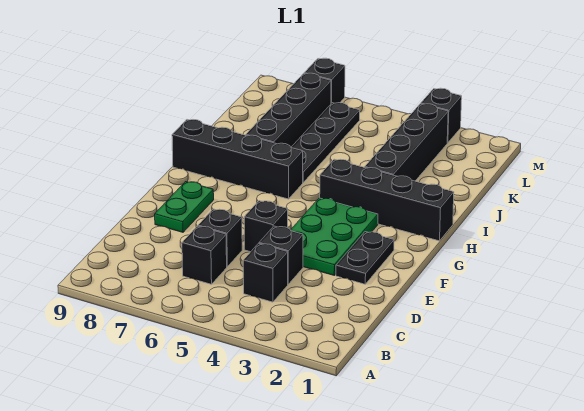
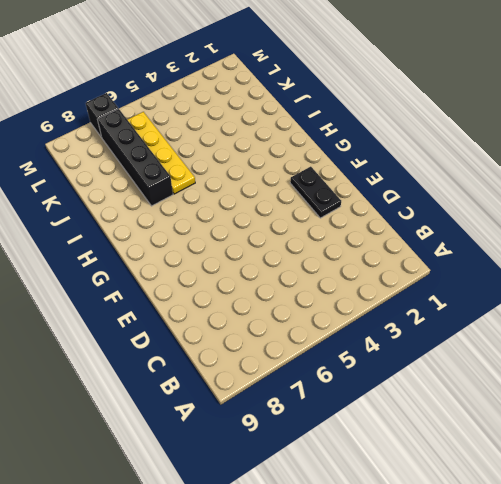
yellow plate I6:L6 level 1 -> black plate I6:L6 level 1
none -> black brick C4 level 1
none -> black brick C6 level 1
none -> black brick D4 level 1

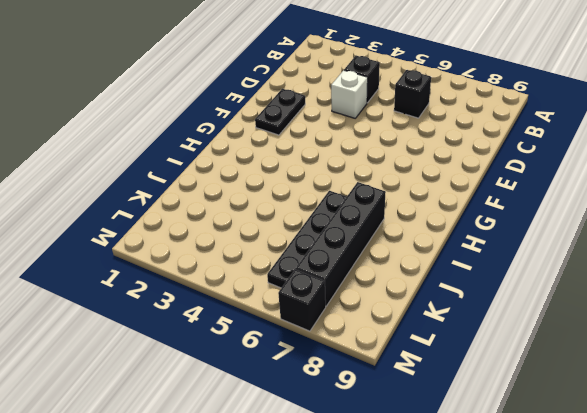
white brick D4 level 1 -> black brick D4 level 1
none -> black brick D6 level 1
none -> green plate E3:G4 level 1
none -> black brick E5 level 1

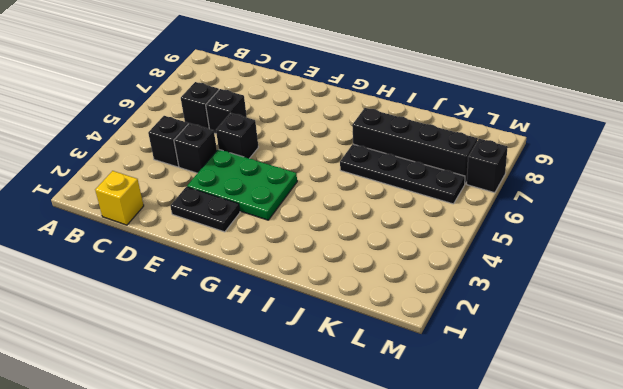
yellow brick C1 level 1 -> none
none -> green plate E8:F8 level 1
none -> black brick H1:H4 level 1
none -> black brick H6:H9 level 1

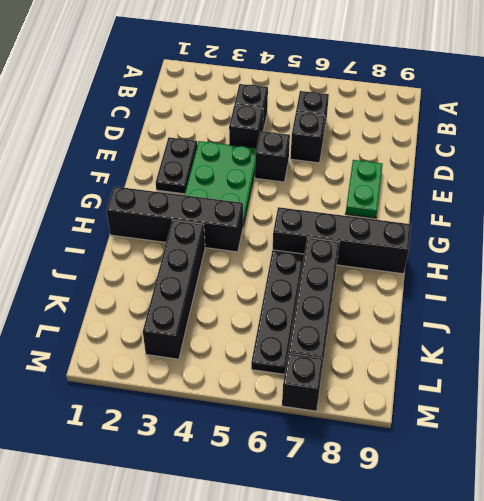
none -> black brick M3 level 1

